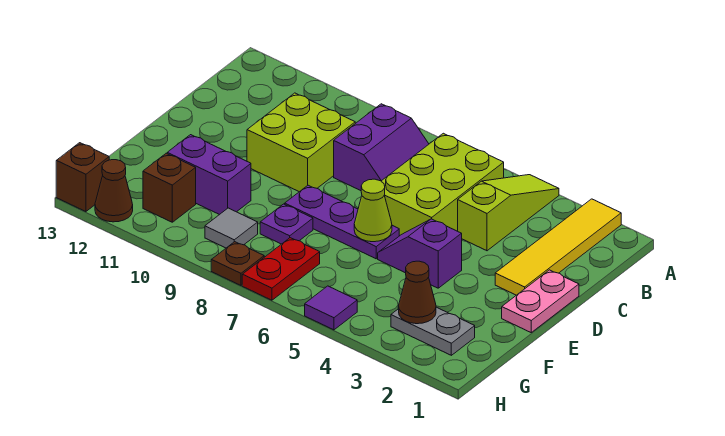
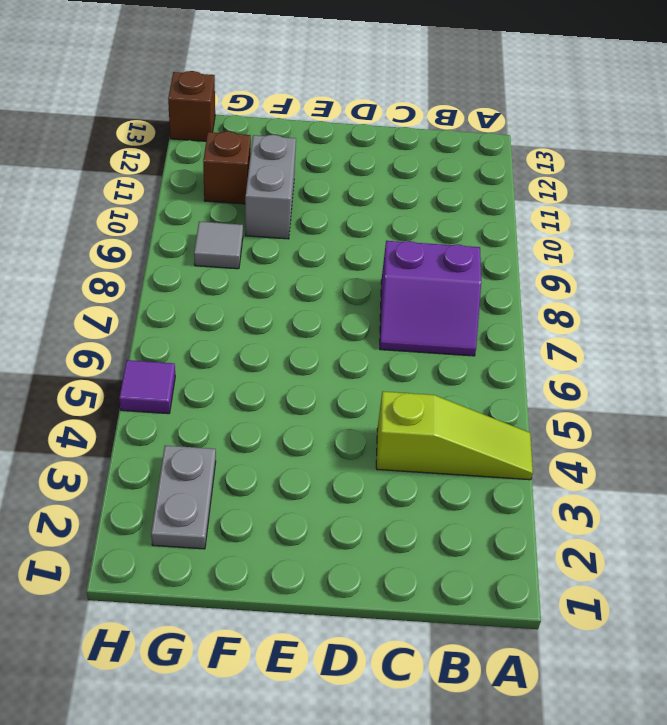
grey brick F10:F11 level 1 -> purple brick F10:F11 level 1
none -> yellow tile A2:D2 level 1
none -> lime brick B5:D6 level 1
none -> lime brick C9:D10 level 1

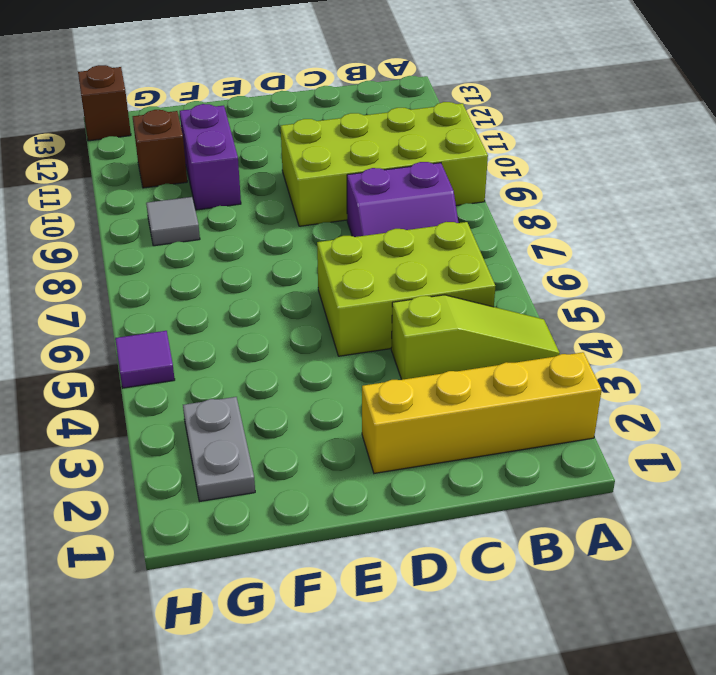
yellow brick A2:D2 level 1 -> yellow tile A2:D2 level 1
lime brick A9:D10 level 1 -> lime brick C9:D10 level 1
none -> pink plate D1:E1 level 1
none -> purple slope E4:E5 level 1 top 4
none -> purple plate E6:E8 level 1

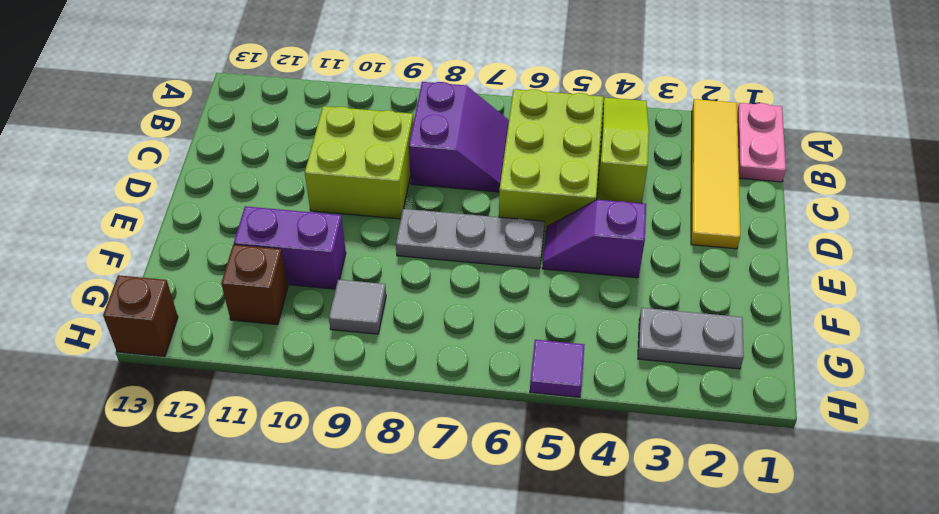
pink plate A1:B1 level 1 -> pink plate D1:E1 level 1
grey plate E6:E8 level 1 -> purple plate E6:E8 level 1
none -> purple plate F8 level 1
none -> red plate G7:H7 level 1
none -> brown plate H8 level 1

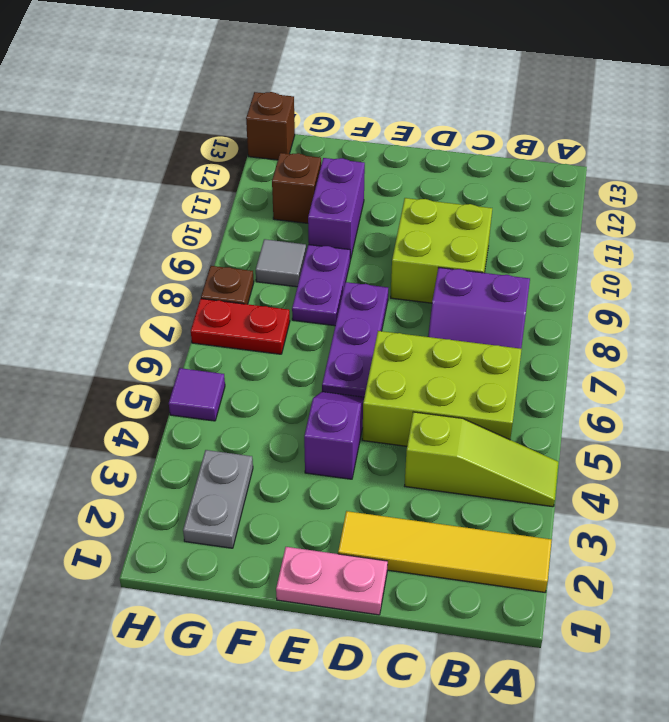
purple plate F8:F9 level 1 -> purple plate F8 level 1
none -> brown cone H12 level 1
none -> lime cone E6 level 2
none -> brown cone G3 level 2

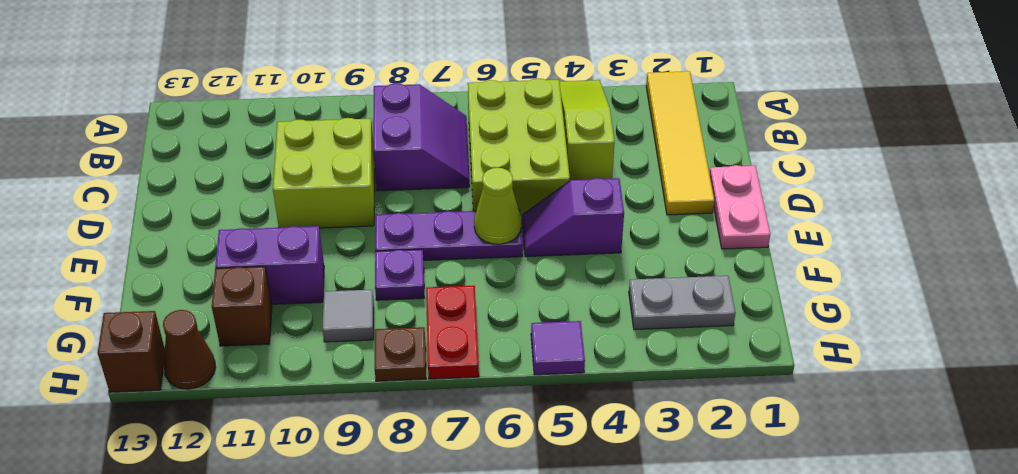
none -> brown cone G3 level 2

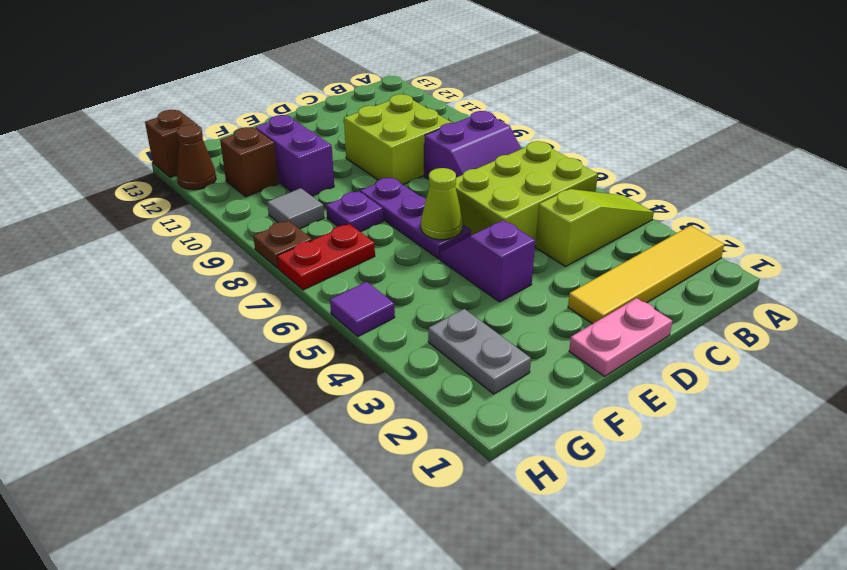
none -> brown cone G3 level 2

